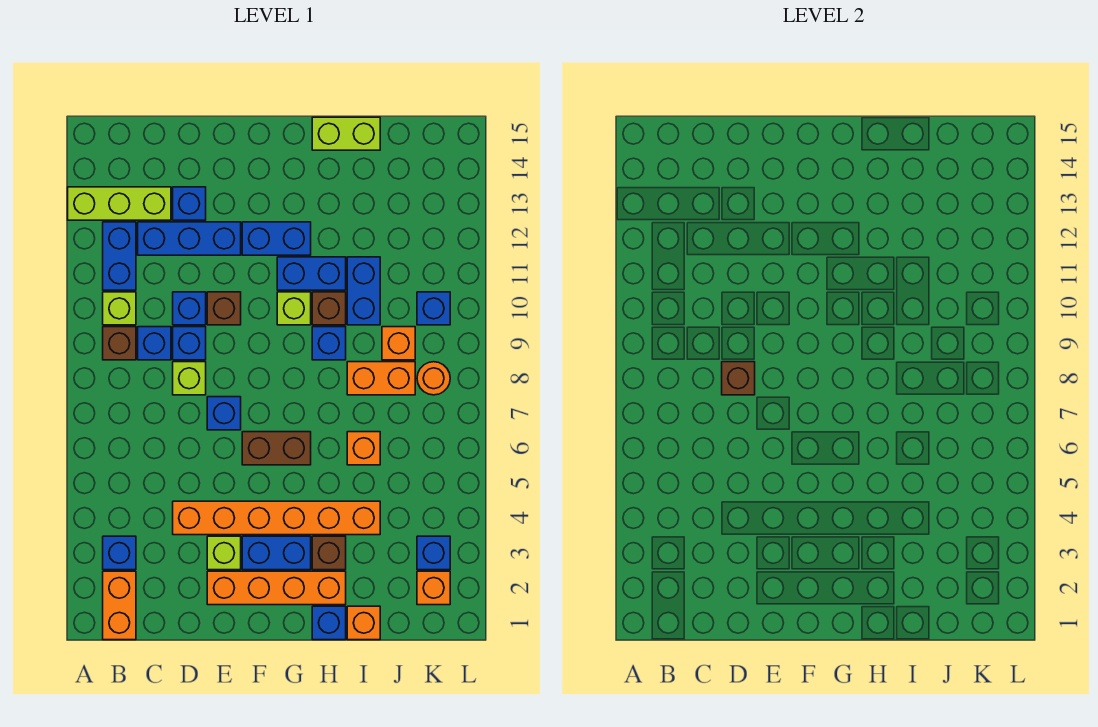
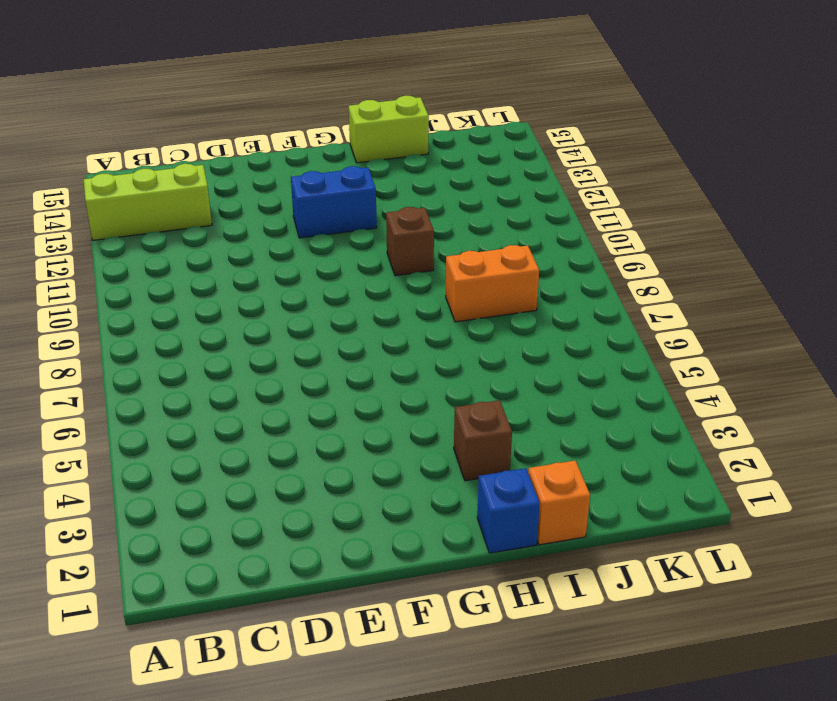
none -> orange brick B1:B2 level 1
none -> blue brick B3 level 1
none -> brown brick B9 level 1
none -> lime brick B10 level 1

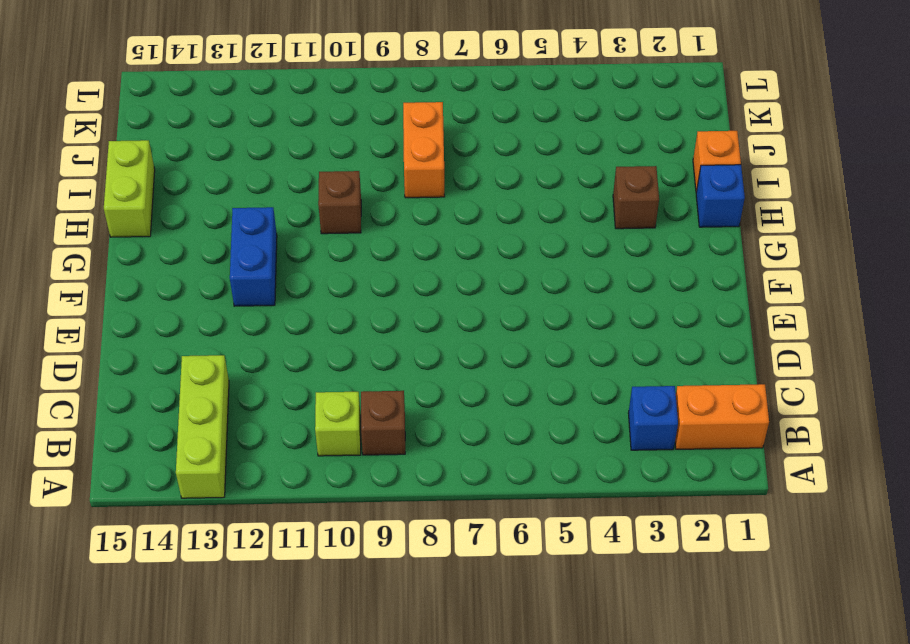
none -> blue brick B11:B12 level 1
none -> blue brick C9 level 1
none -> blue brick C12:E12 level 1
none -> orange brick D4:I4 level 1

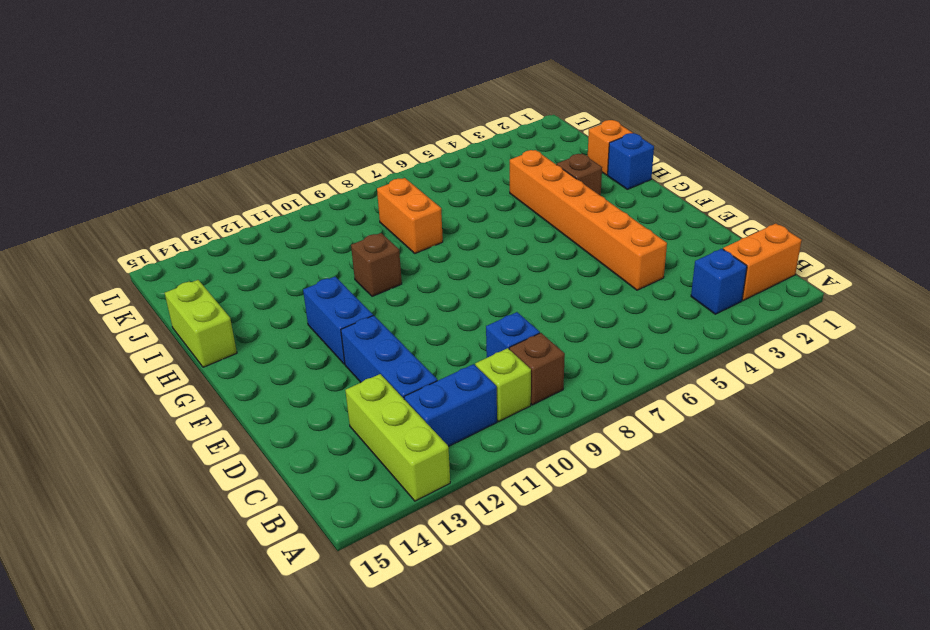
none -> lime brick D8 level 1
none -> blue brick D9 level 1
none -> blue brick D10 level 1
none -> blue brick D13 level 1

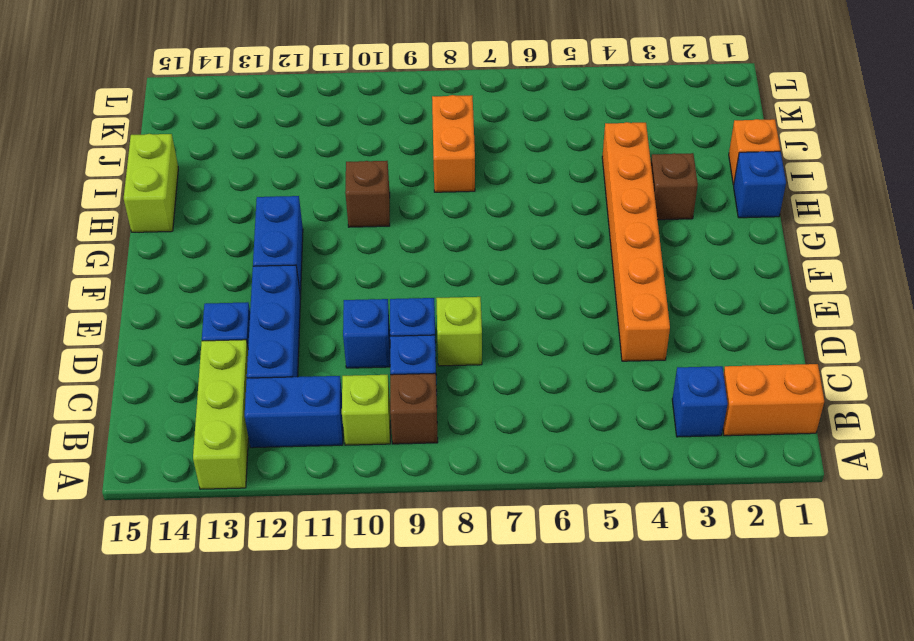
none -> orange brick E2:H2 level 1
none -> lime brick E3 level 1
none -> blue brick E7 level 1
none -> brown brick E10 level 1

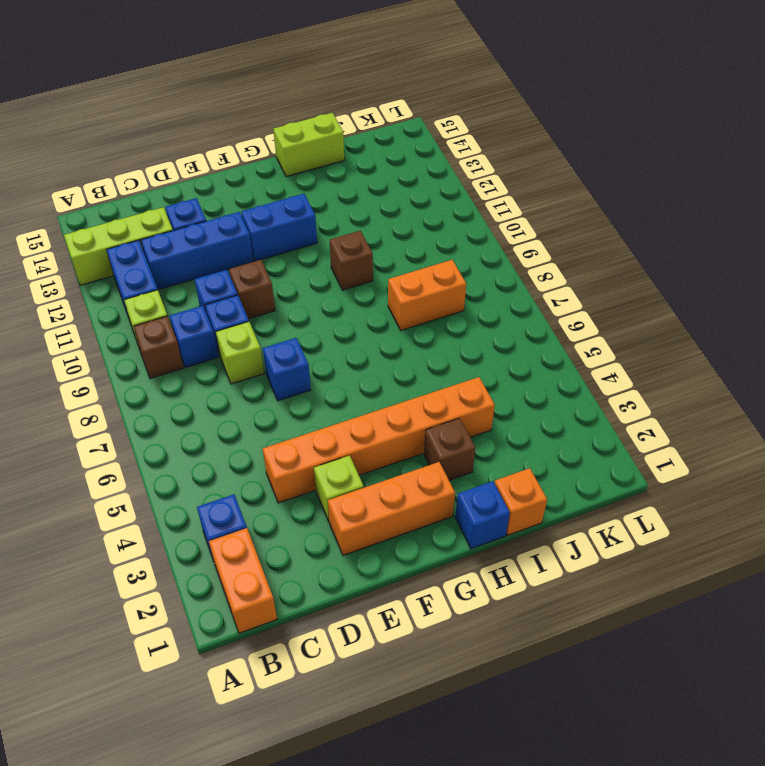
orange brick E2:G2 level 1 -> orange brick E2:H2 level 1
none -> blue brick F3:G3 level 1
none -> brown brick F6:G6 level 1
none -> lime brick G10 level 1
none -> blue brick G11:H11 level 1

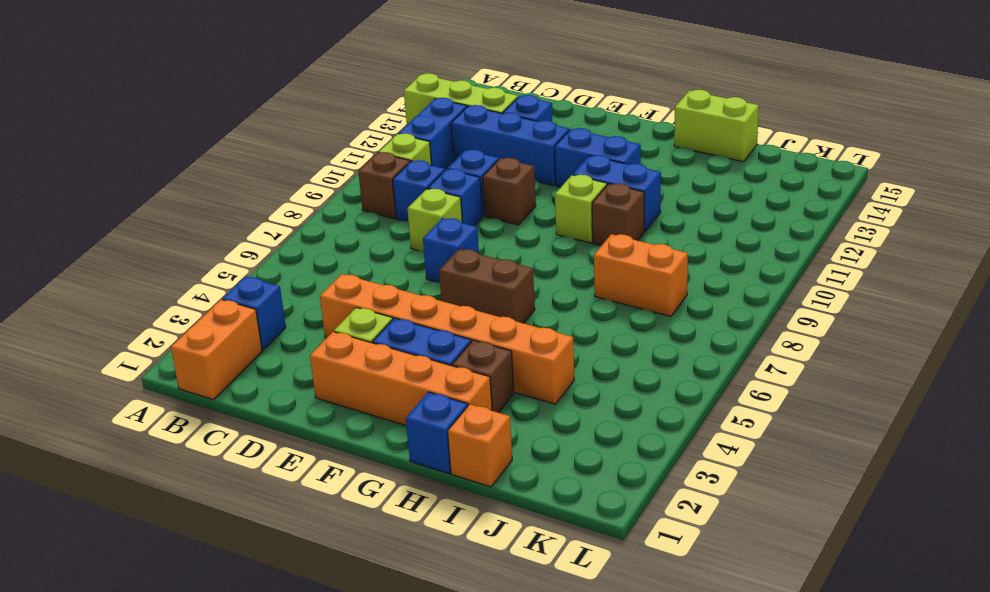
none -> blue brick H9 level 1
none -> orange brick I6 level 1
none -> blue brick I10:I11 level 1
none -> orange brick J9 level 1

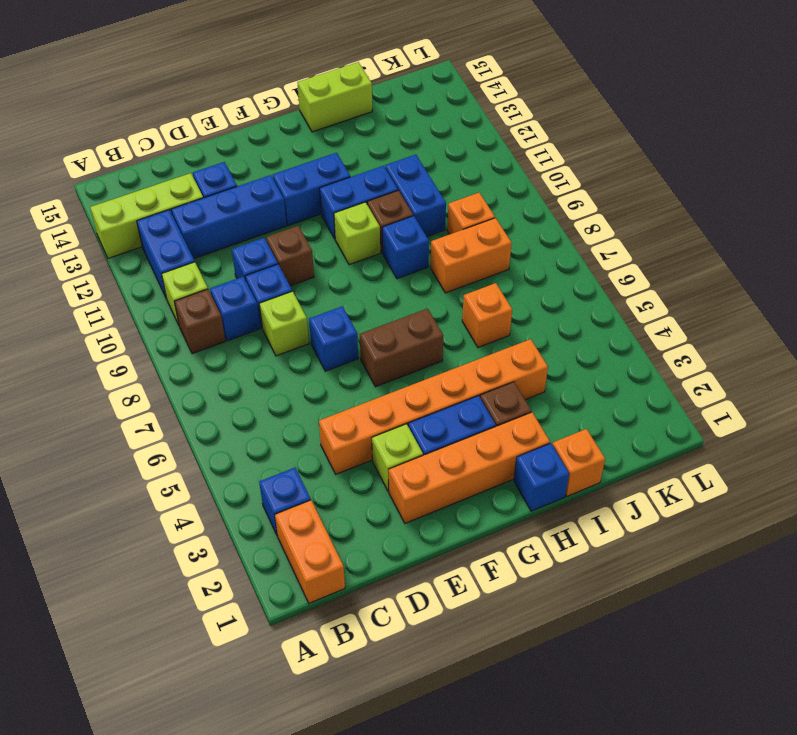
none -> orange brick K2 level 1
none -> blue brick K3 level 1
none -> orange round brick K8 level 1
none -> blue brick K10 level 1

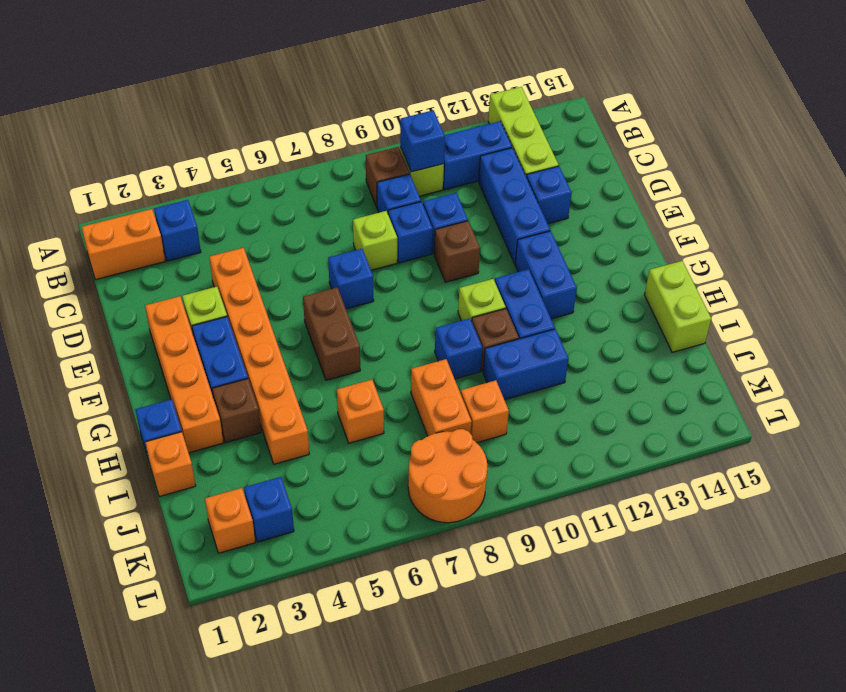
blue brick B10 level 2 -> blue brick K10 level 1
orange round brick K7:L8 level 1 -> orange round brick K8 level 1
none -> brown brick D8 level 2

